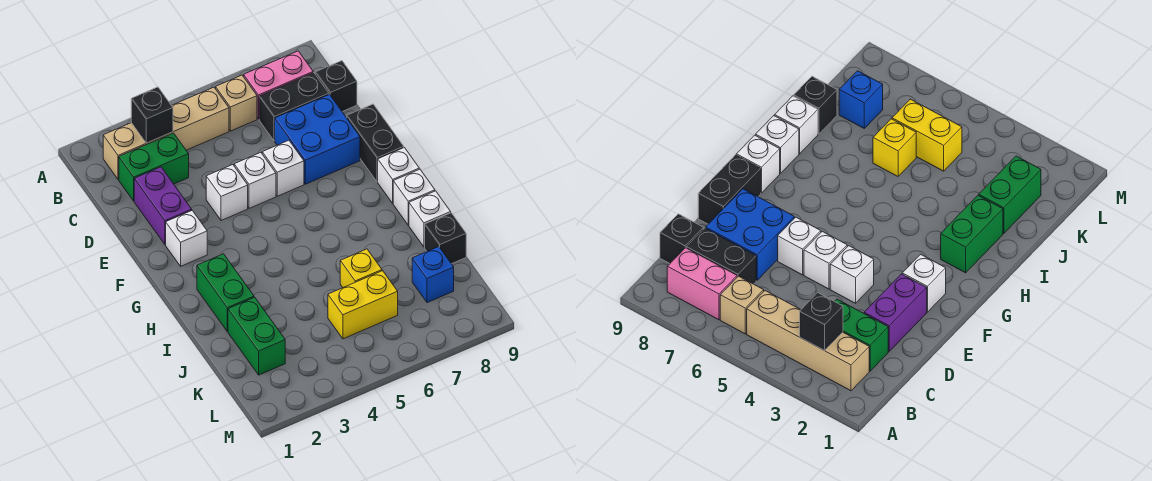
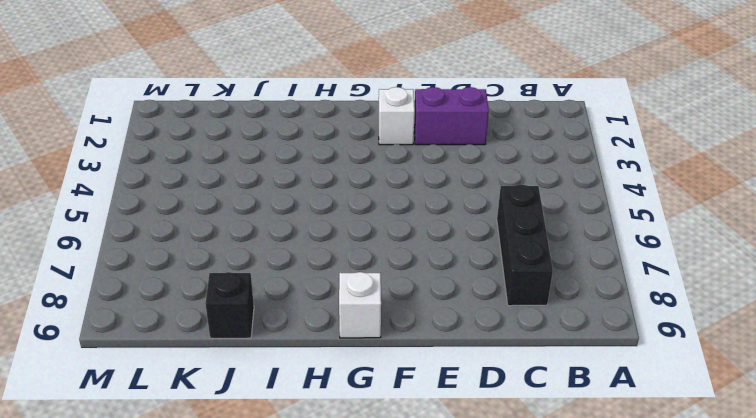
black brick C6:C8 level 1 -> black brick C7:C8 level 1
none -> tan brick B2:B5 level 1
none -> tan brick B6 level 1
none -> pink brick B7:B8 level 1

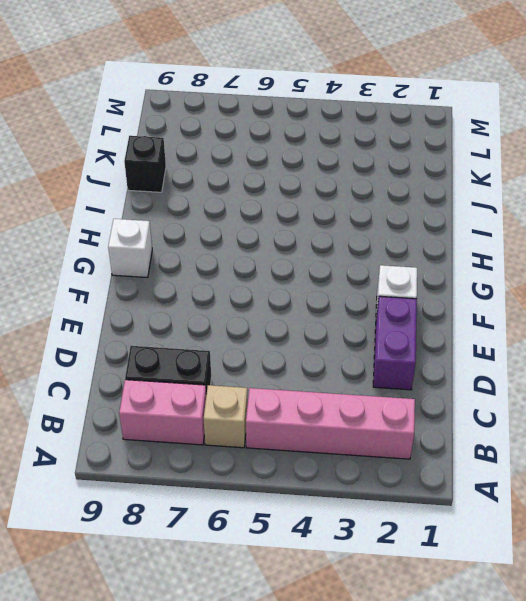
pink brick B2:B5 level 1 -> tan brick B2:B5 level 1
none -> green brick C2:C3 level 1
none -> black brick C9 level 1
none -> blue brick D7:E8 level 1

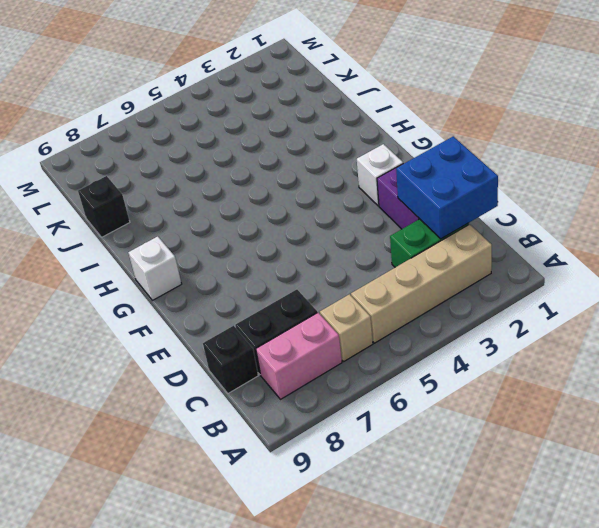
blue brick C1:D2 level 2 -> blue brick D7:E8 level 1
none -> white brick E4 level 1
none -> white brick E5 level 1
none -> white brick E6 level 1

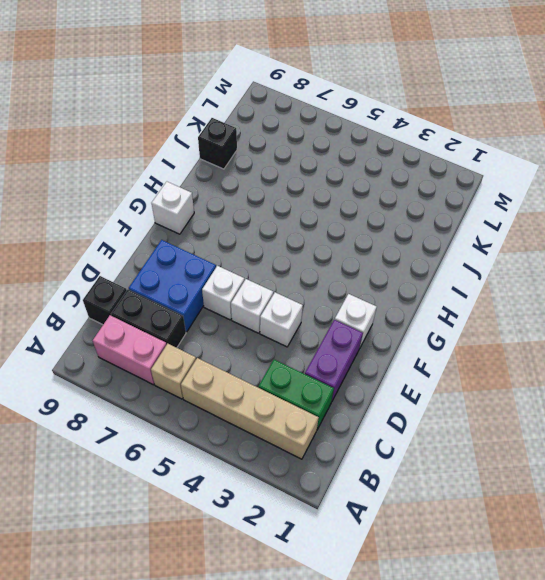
none -> black brick E9:F9 level 1
none -> green brick H2:I2 level 1
none -> white brick H9 level 1

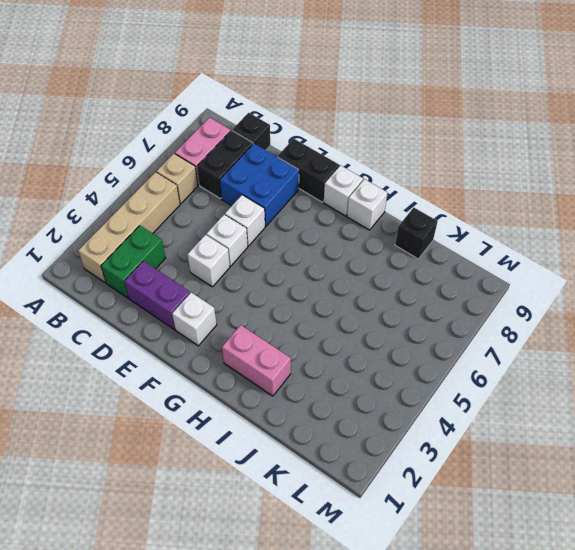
pink brick H2:I2 level 1 -> green brick H2:I2 level 1
none -> white brick I9 level 1
none -> green brick J2:K2 level 1
none -> yellow brick J6 level 1

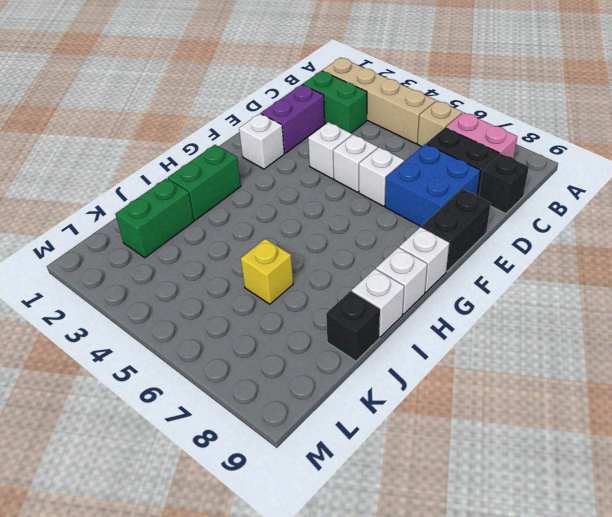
none -> yellow brick K5:K6 level 1
none -> blue brick K8 level 1
none -> black brick B3 level 2

